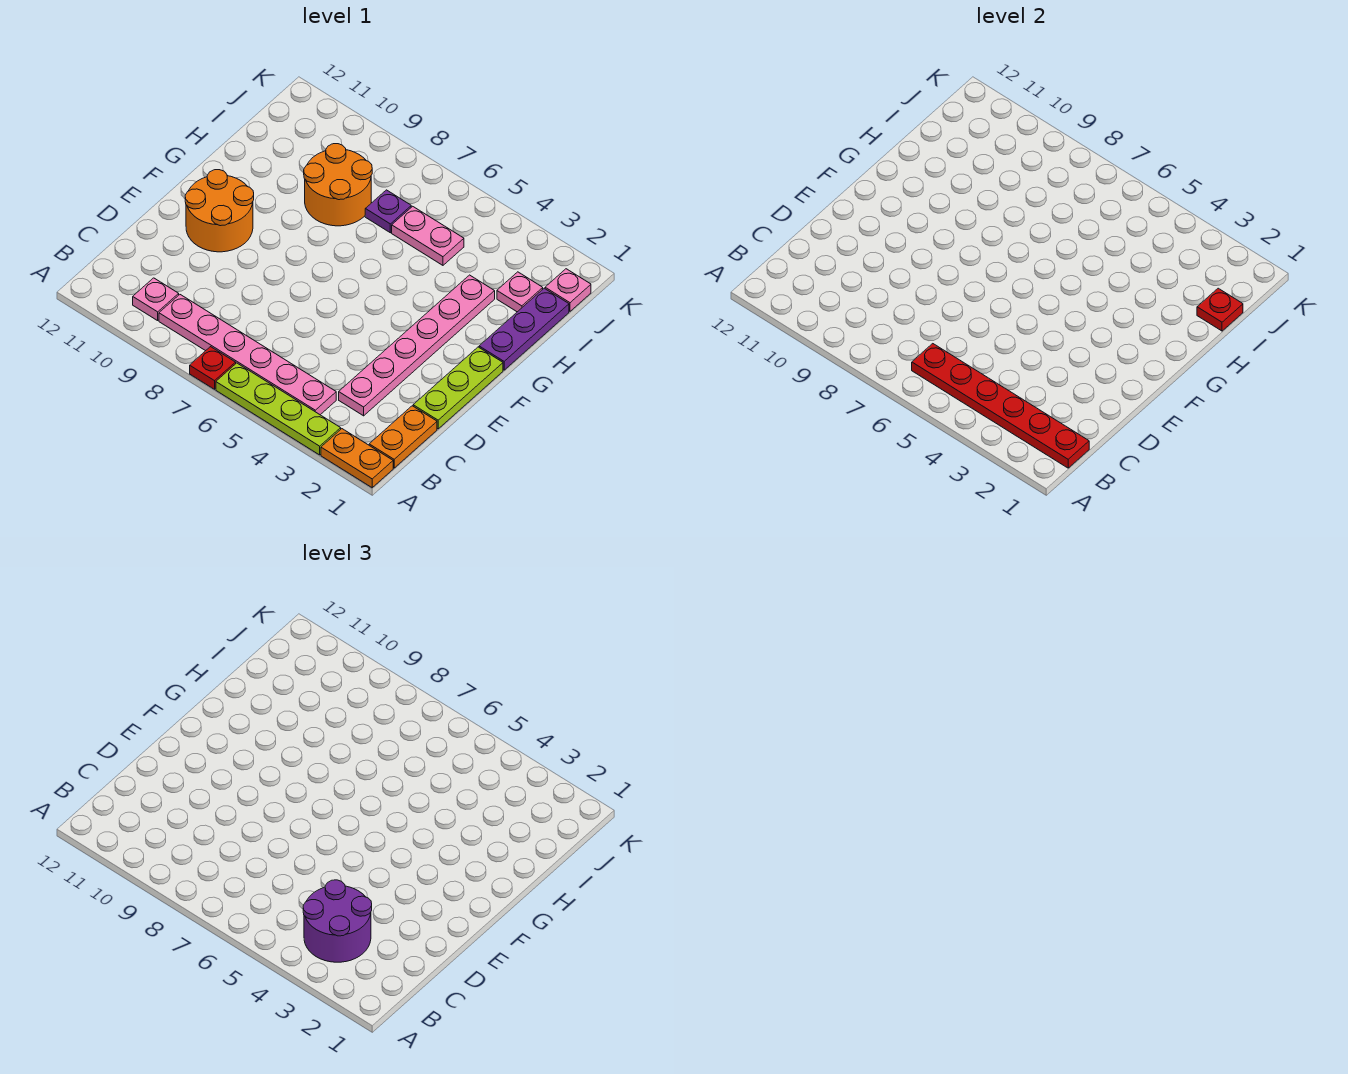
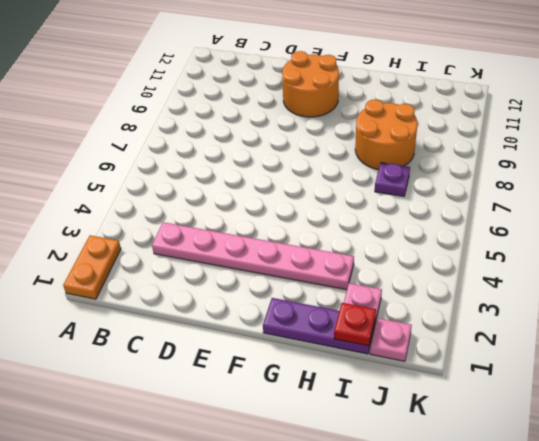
none -> lime plate A3:A6 level 1
none -> red plate A7 level 1
none -> orange plate B1:C1 level 1

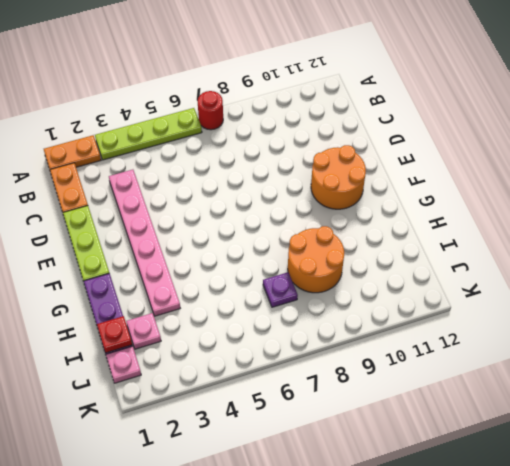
red round brick A7 level 1 -> red plate A7 level 1
none -> pink plate B4:B9 level 1
none -> pink plate B10 level 1
none -> pink plate I5:I6 level 1

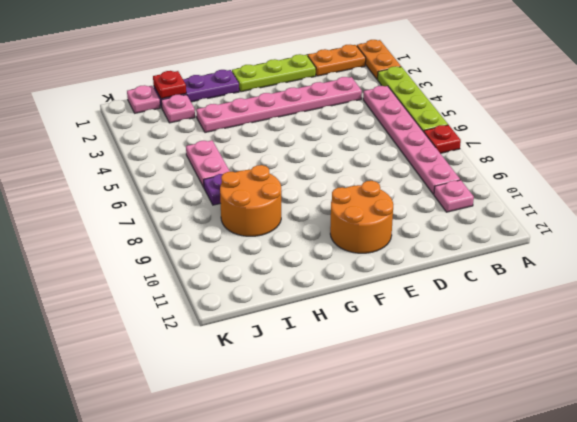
none -> red plate B1:B6 level 2
none -> purple round brick B3:C4 level 3

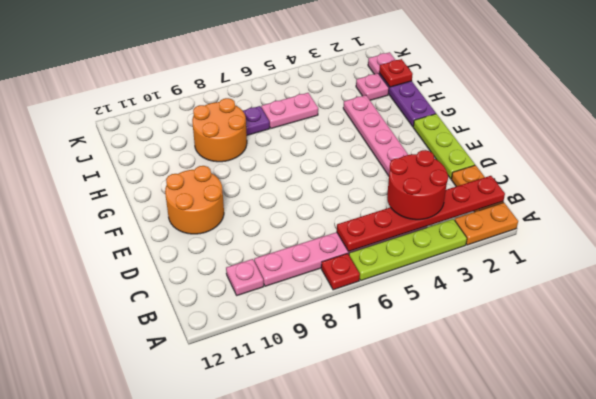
red round brick B3:C4 level 3 -> purple round brick B3:C4 level 3

